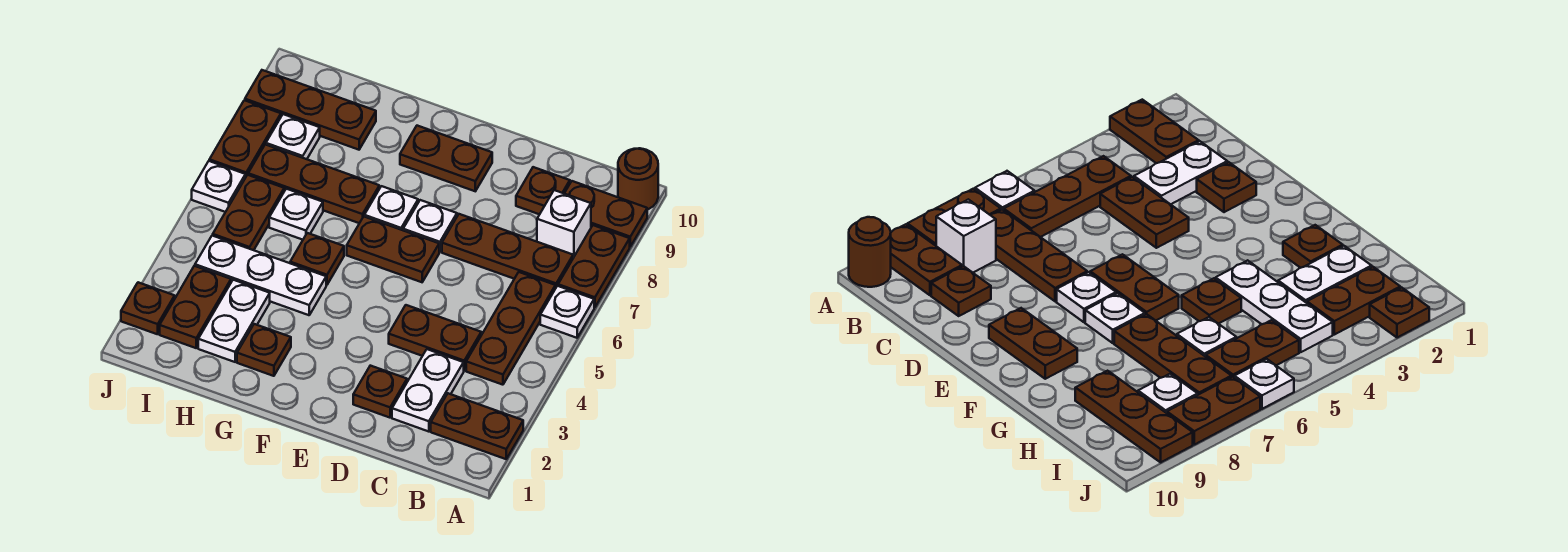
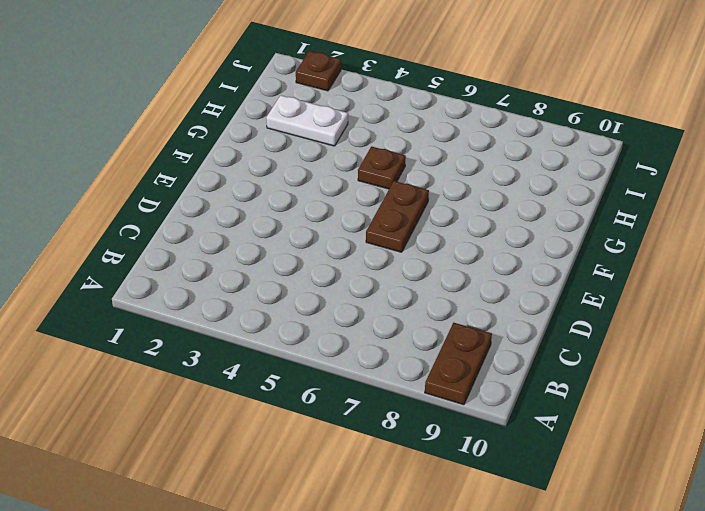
none -> brown plate A2:B2 level 1
none -> white plate A6 level 1
none -> brown plate A7:A8 level 1

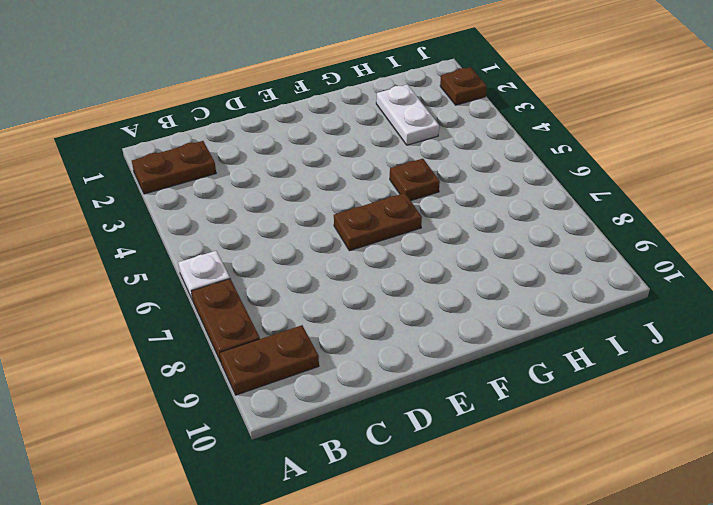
none -> brown round brick A10 level 1
none -> brown plate B4:B6 level 1
none -> brown plate B7:D7 level 1

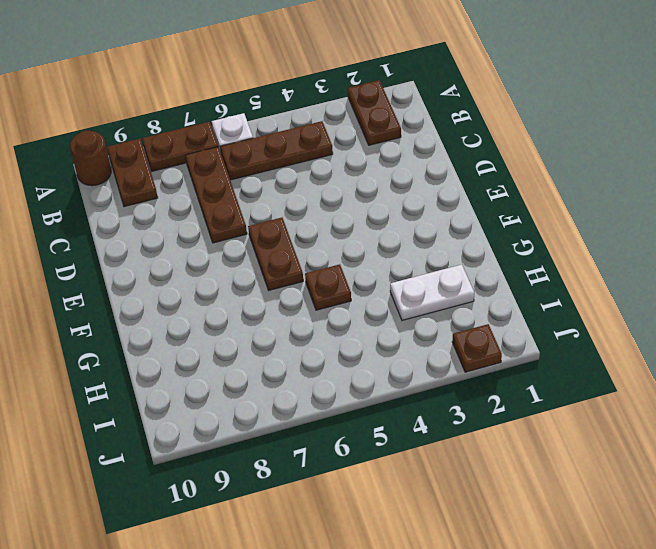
none -> white brick B8 level 1
none -> white plate C2:C3 level 1
none -> brown plate C4:D4 level 1

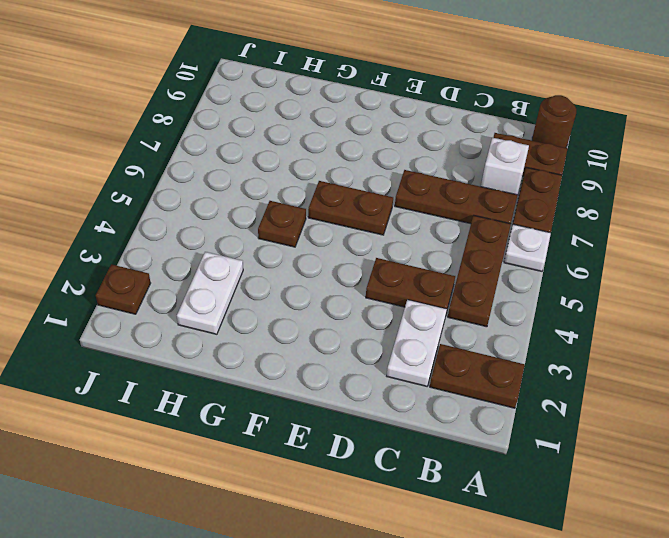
none -> brown plate C9 level 1
none -> brown plate D2 level 1
none -> white plate E7 level 1

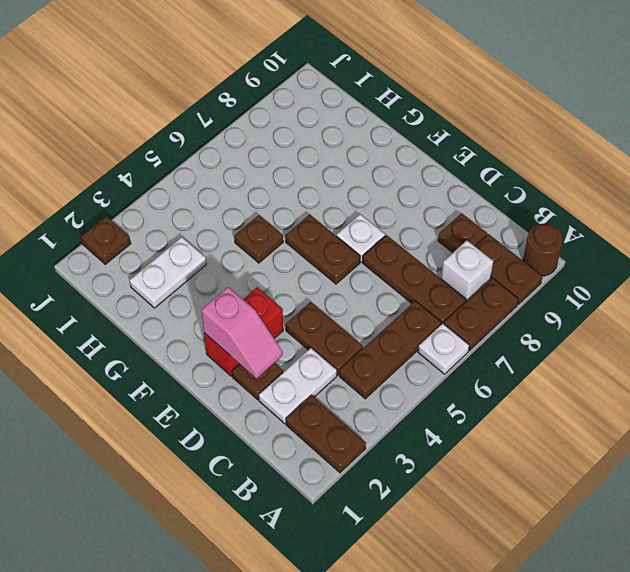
pink slope D2:E2 level 2 top E -> none
red brick E2:E3 level 1 -> none
none -> brown plate E9:F9 level 1
none -> white plate F7 level 1
none -> brown plate G2 level 1

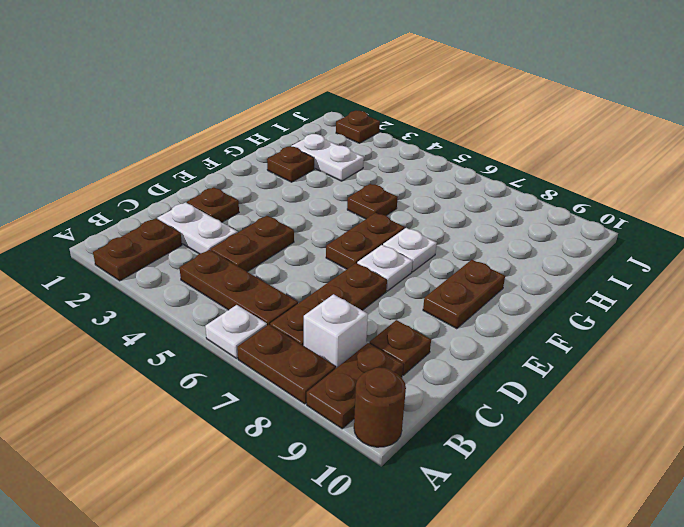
none -> white plate G4:I4 level 1
none -> brown plate G7:I7 level 1
none -> white plate H6 level 1

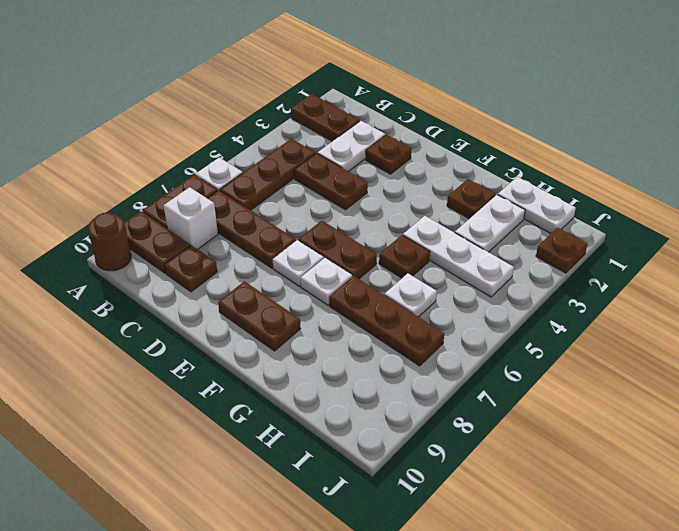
white plate H1:I1 level 1 -> none
none -> brown plate H9:J9 level 1
none -> brown plate I2:I3 level 1
none -> brown plate I5:I6 level 1

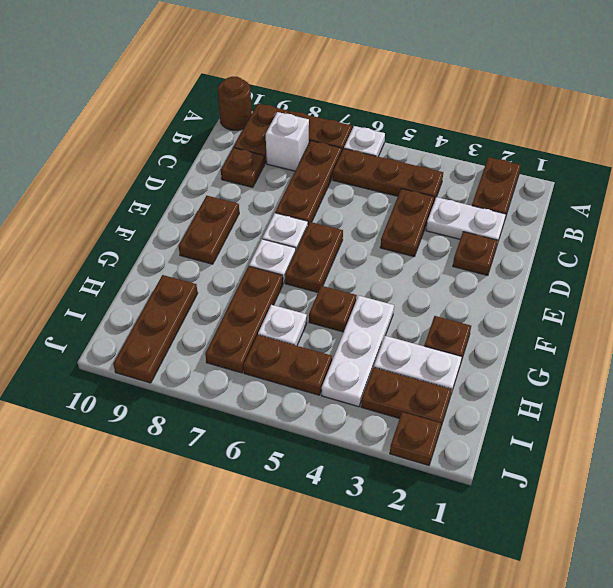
none -> white plate I8 level 1
none -> white plate J6 level 1
none -> brown plate J7:J8 level 1

